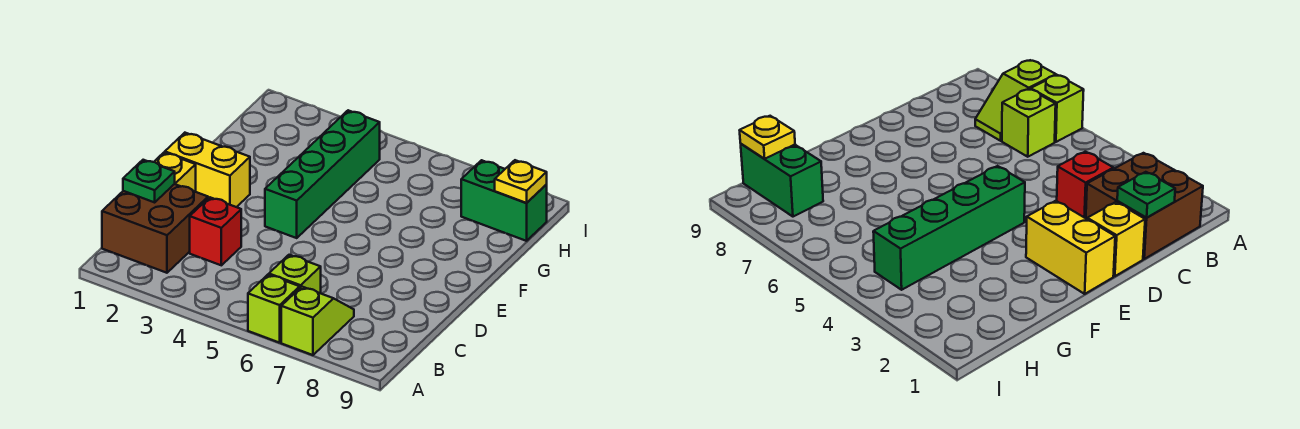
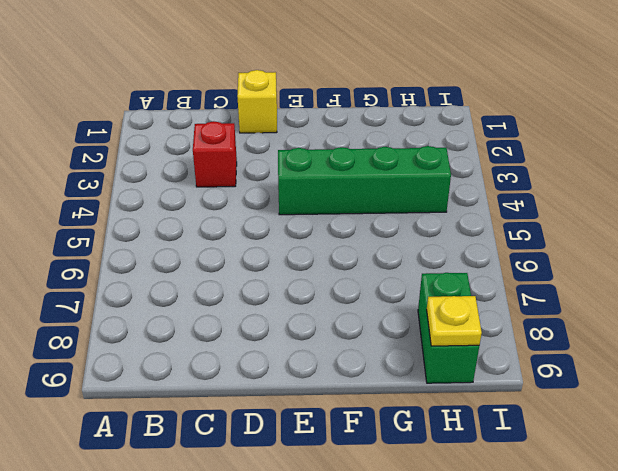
none -> lime brick A6 level 1
none -> lime slope A7:B7 level 1 top A

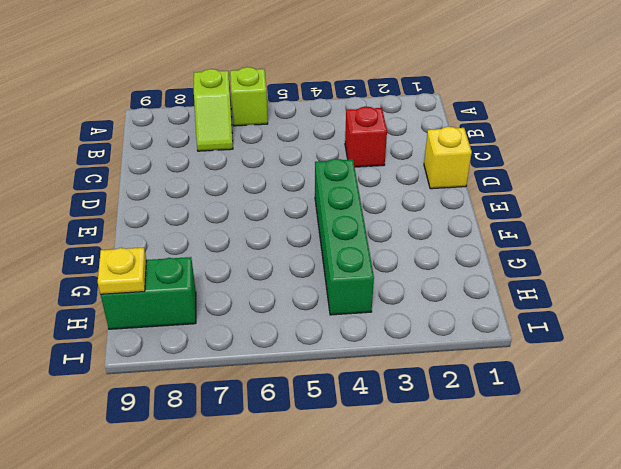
none -> brown brick B1:C2 level 1
none -> lime brick B6 level 1

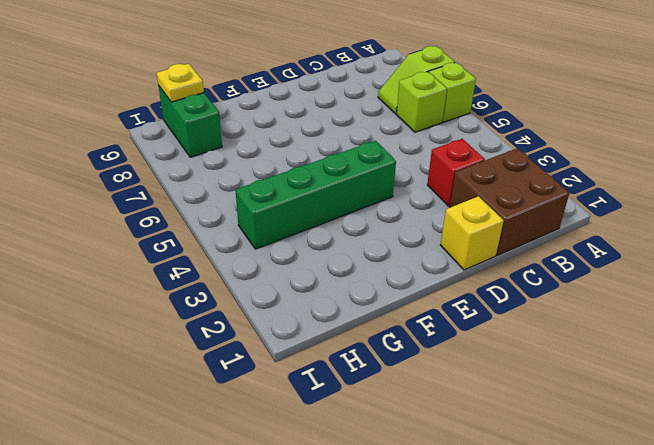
none -> yellow brick E1:E2 level 1
none -> green plate C1 level 2

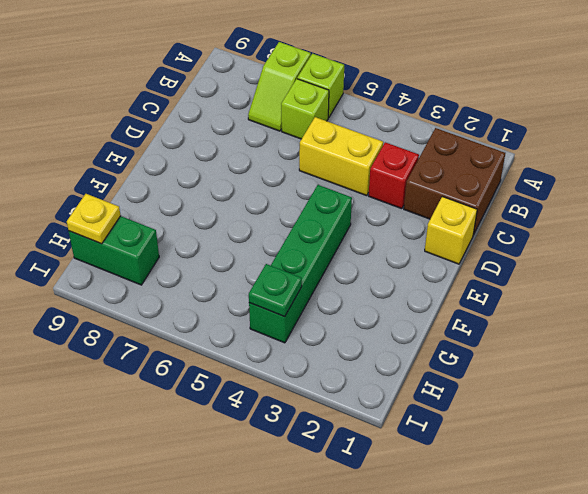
yellow brick C4:C5 level 1 -> yellow brick E1:E2 level 1
green plate H4 level 2 -> green plate C1 level 2

